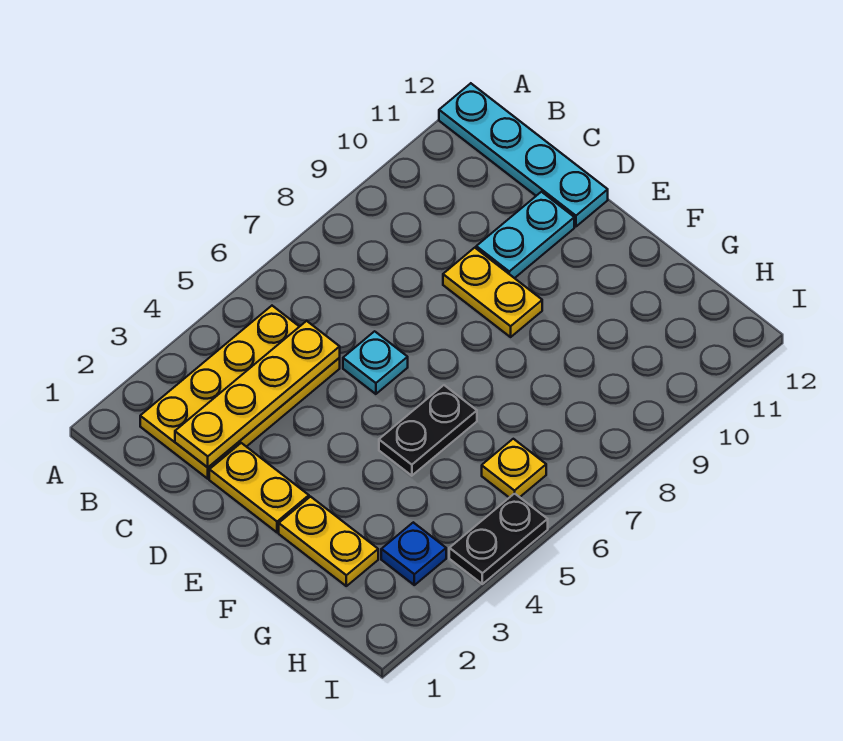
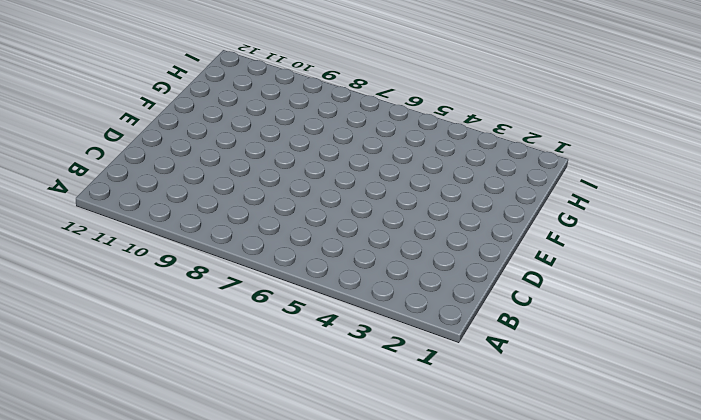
none -> cyan plate A12:D12 level 1
none -> yellow plate B2:C5 level 1
none -> yellow plate D2:E2 level 1

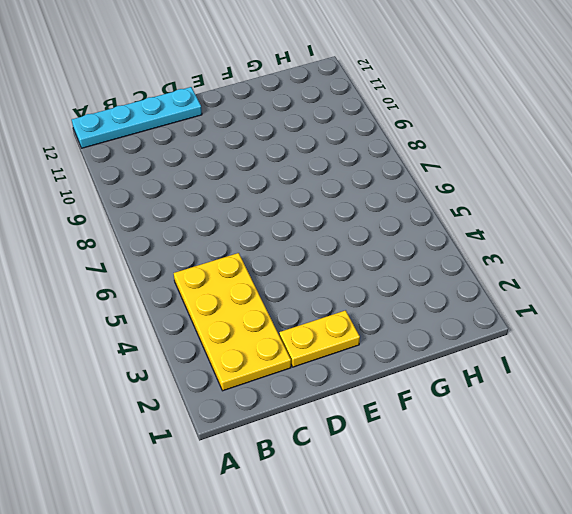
none -> cyan plate D6 level 1
none -> yellow plate D9:E9 level 1
none -> cyan plate D10:D11 level 1

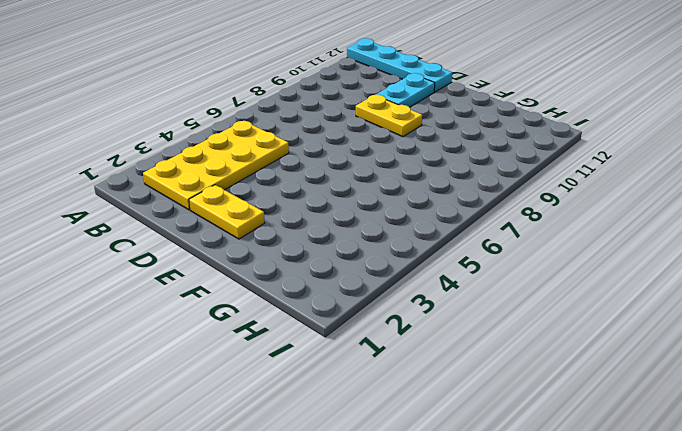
none -> cyan plate D6 level 1
none -> yellow plate F2:G2 level 1
none -> black plate F5:F6 level 1

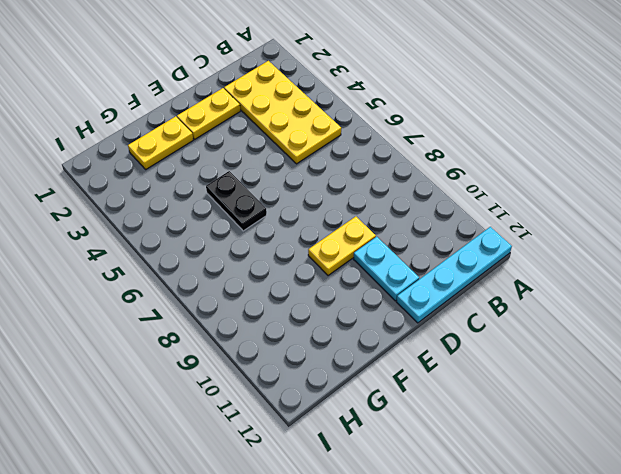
none -> cyan plate D6 level 1
none -> blue plate H3 level 1
none -> yellow plate H6 level 1

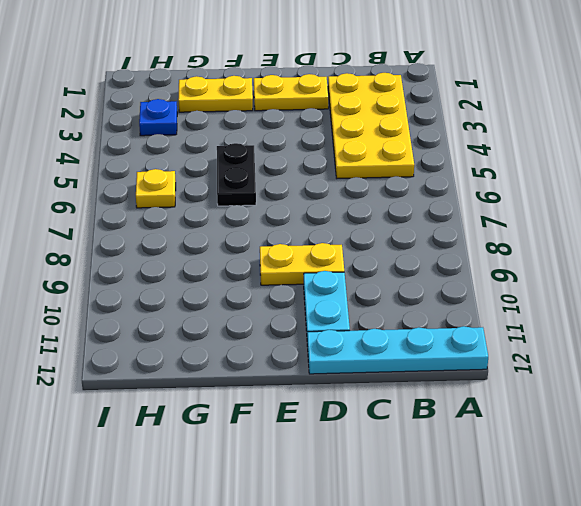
none -> cyan plate D6 level 1
none -> black plate I4:I5 level 1
none -> yellow plate C2:C5 level 2

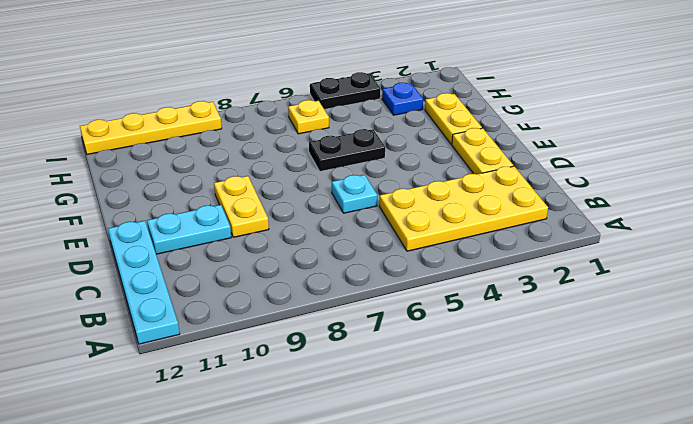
yellow plate I9:I12 level 1 -> yellow plate C2:C5 level 2

